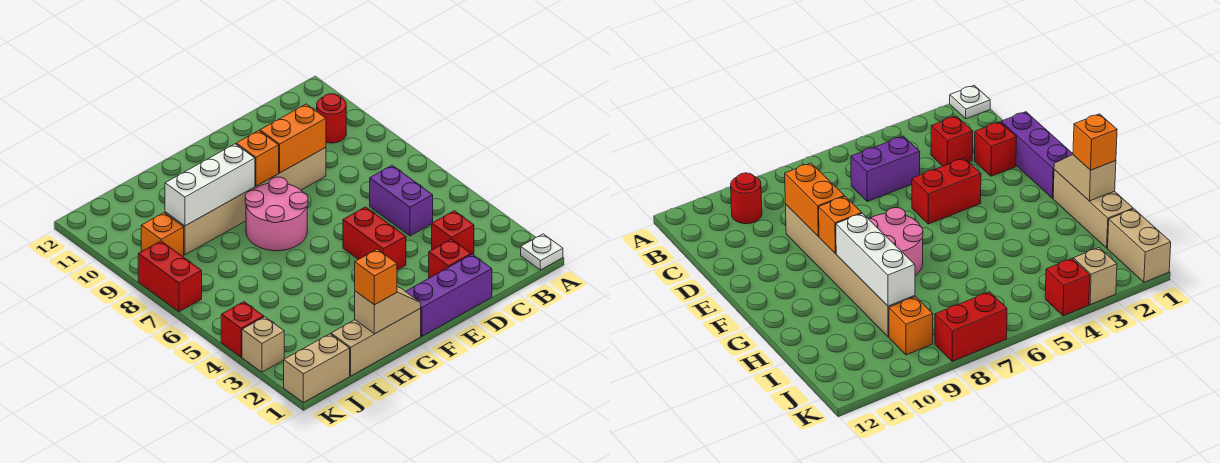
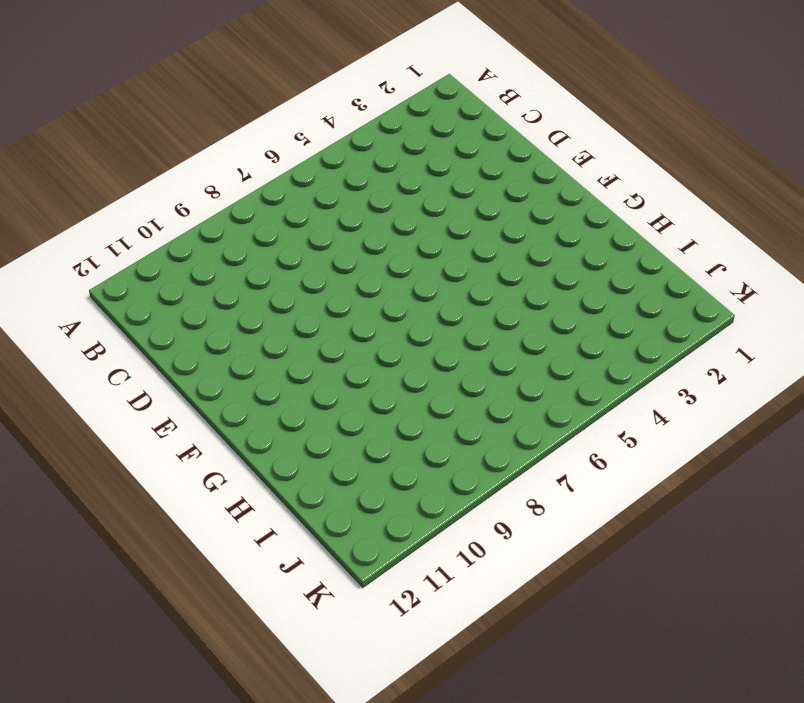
none -> white plate A1 level 1
none -> red round brick B10 level 1
none -> red brick C3 level 1

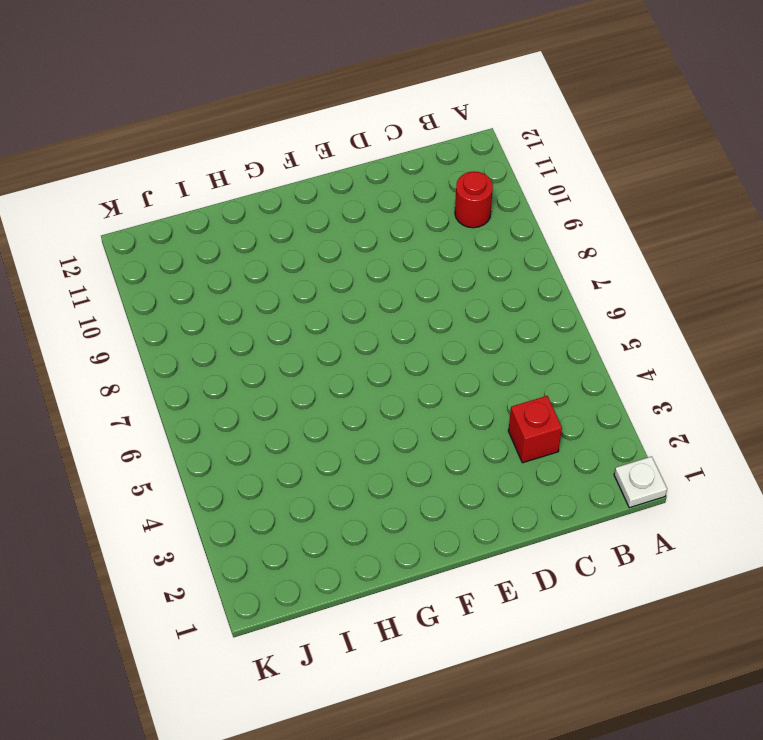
none -> purple brick C5:C6 level 1
none -> purple brick D1:F1 level 1
none -> red brick D2 level 1

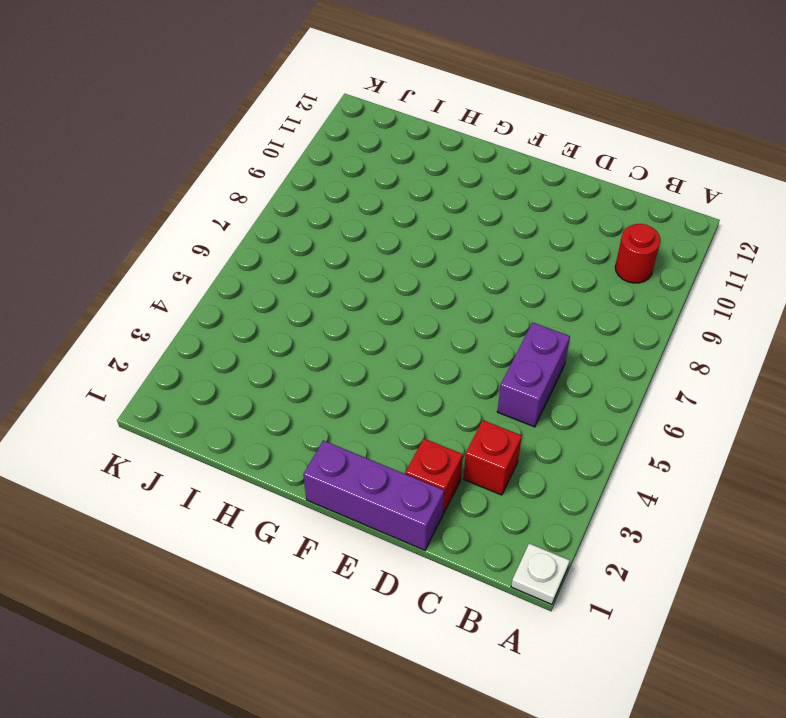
none -> tan brick D9:I9 level 1
none -> red brick E4:E5 level 1
none -> pink round brick F7:G8 level 1

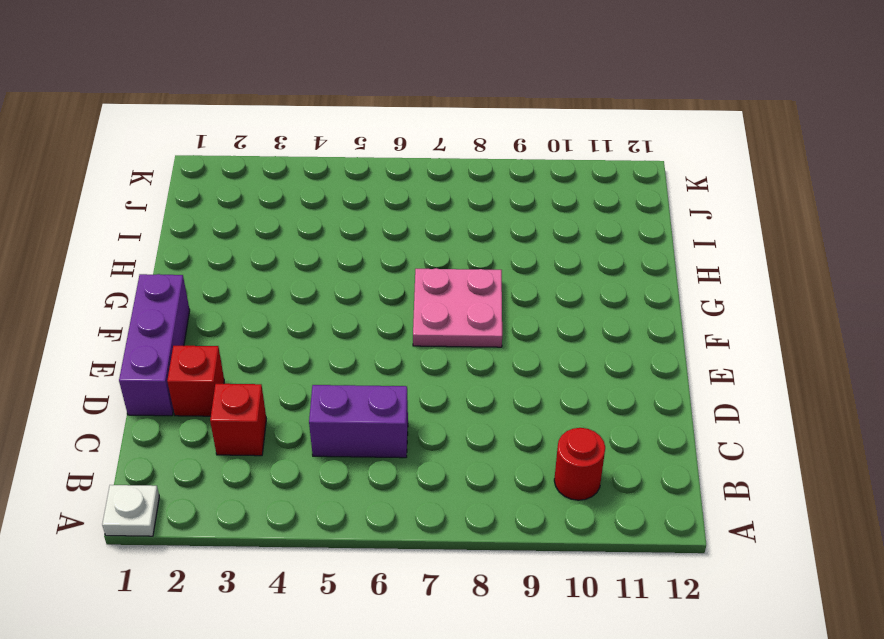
pink plate F7:G8 level 1 -> pink round brick F7:G8 level 1
none -> tan brick D9:I9 level 1
none -> red brick E4:E5 level 1
none -> tan brick G1:I1 level 1

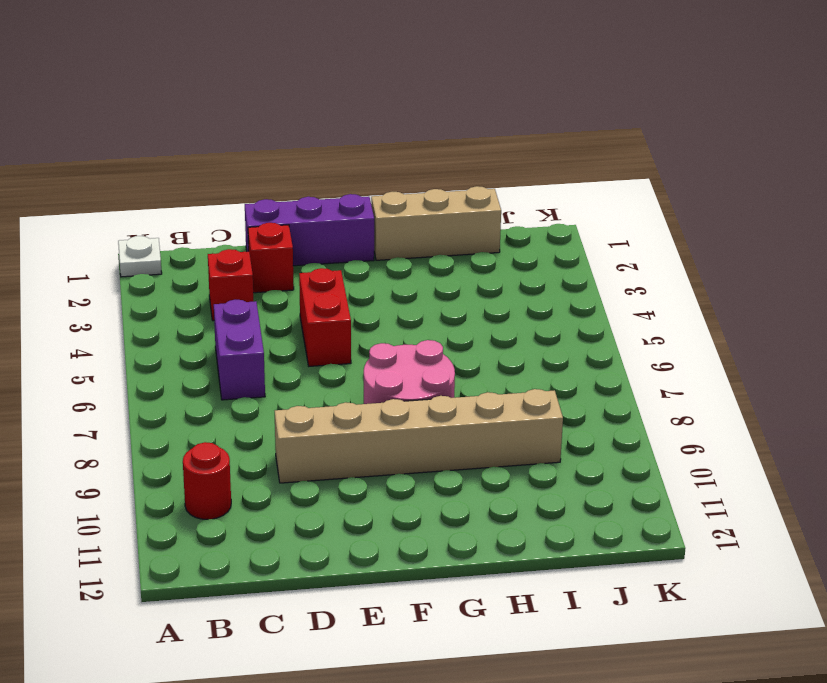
none -> tan brick J1:K1 level 1
none -> orange brick J9 level 1
none -> tan brick K3 level 1

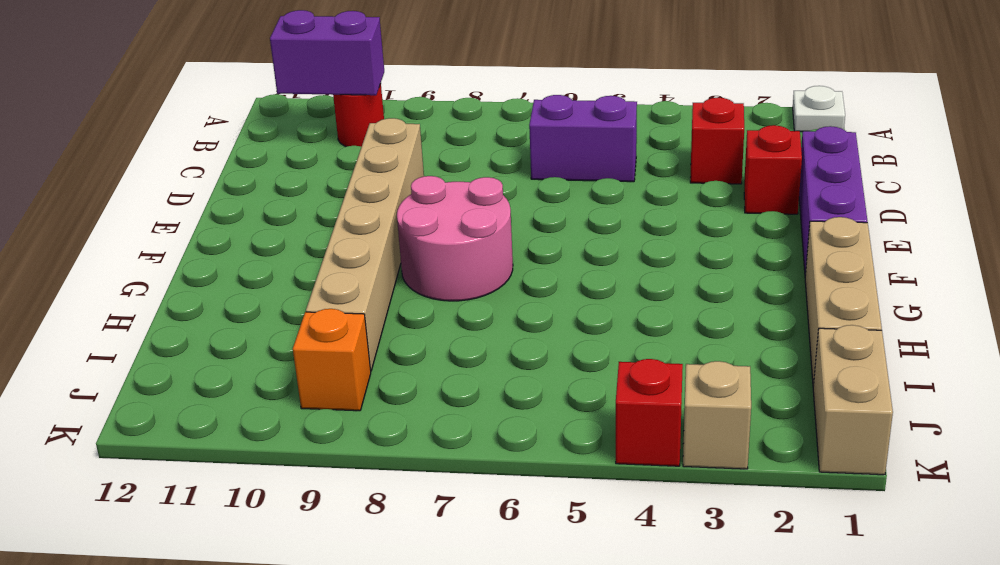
purple brick B10:B11 level 2 -> none
none -> red brick E4:E5 level 1
none -> red brick K7:K8 level 1
none -> orange brick D9:E9 level 2

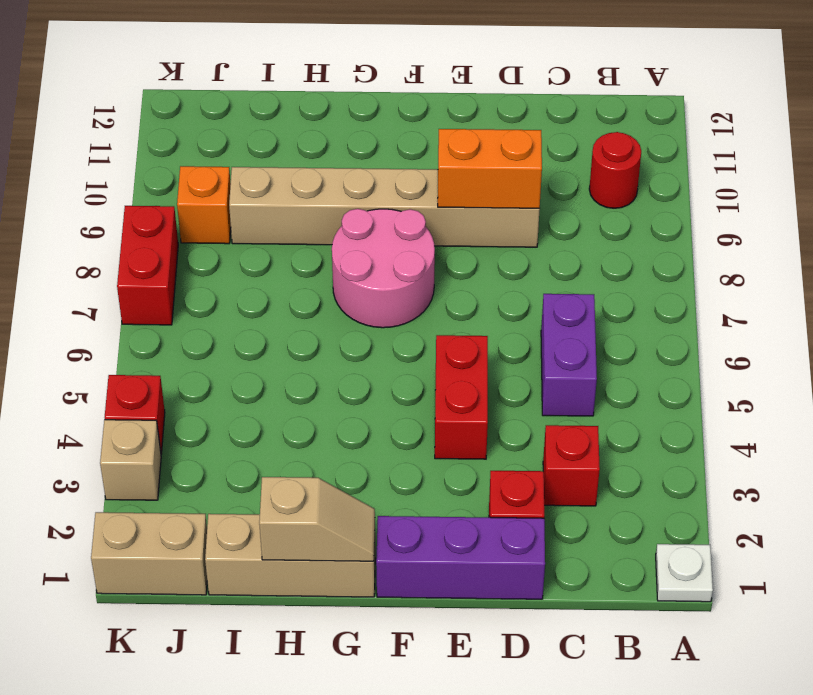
none -> orange brick F9 level 2
none -> white brick G9:I9 level 2
none -> orange brick H1 level 3

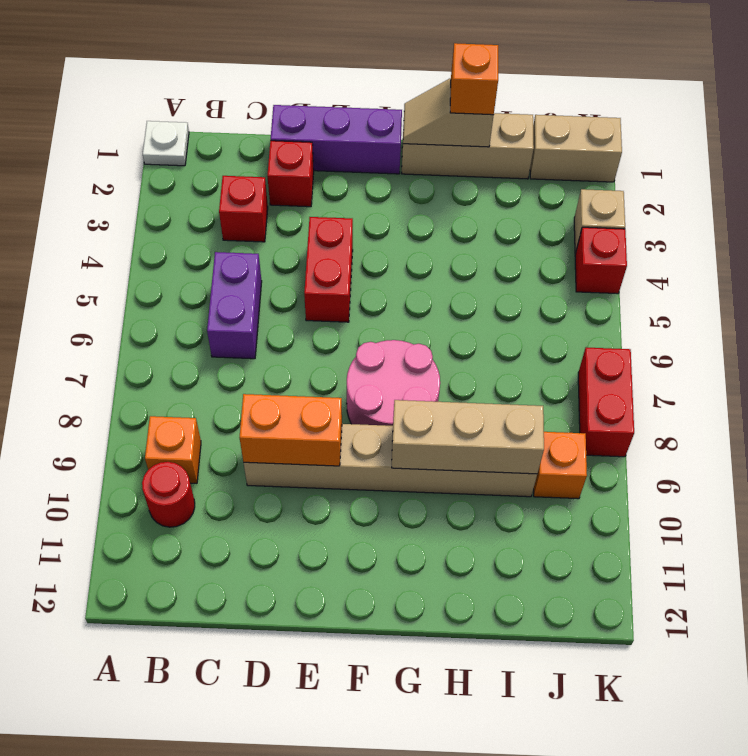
orange brick B9 level 1 -> orange brick F9 level 2
tan brick G9:I9 level 2 -> white brick G9:I9 level 2

